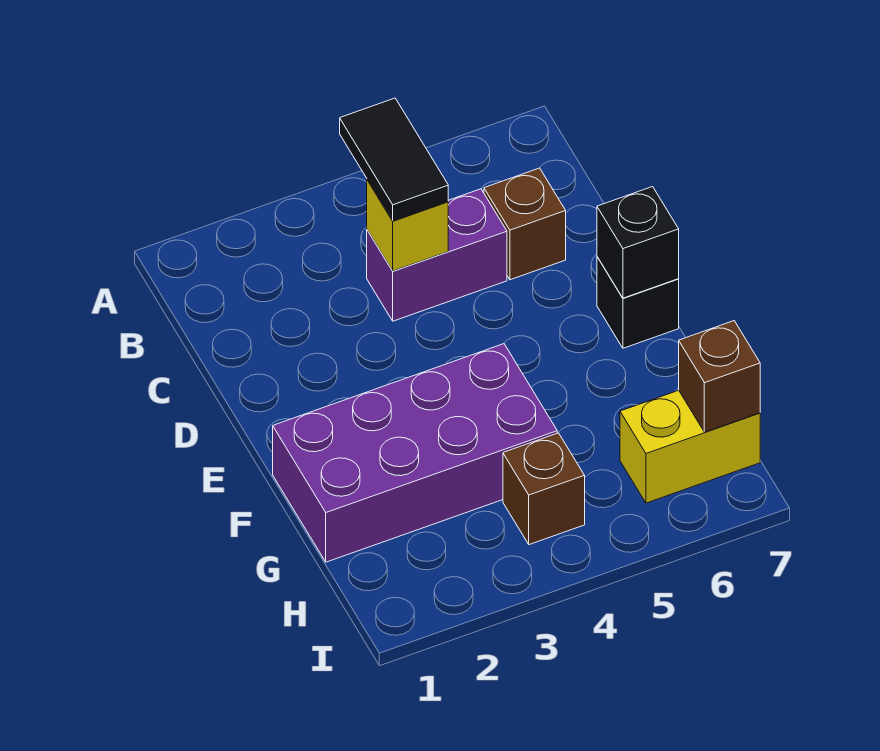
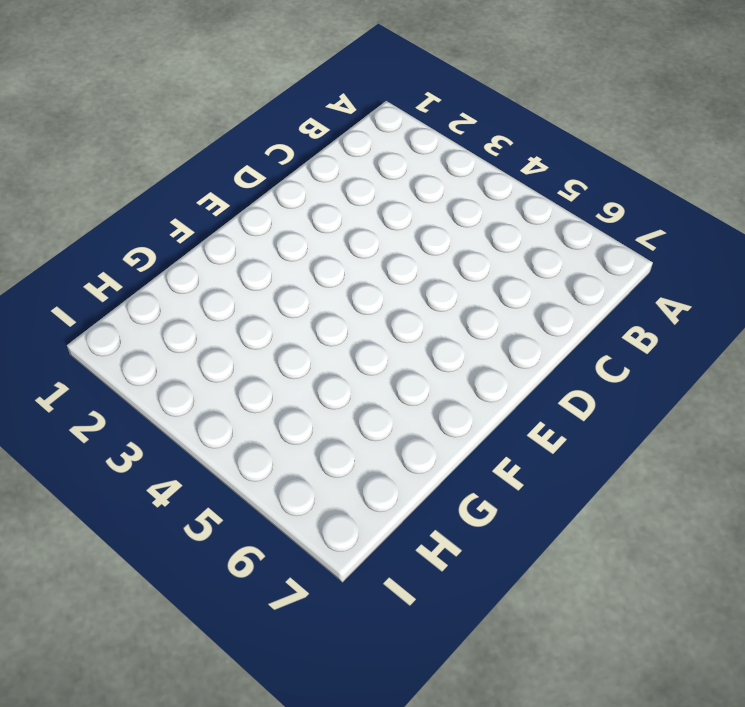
none -> purple brick C4:C5 level 1
none -> brown brick C6 level 1

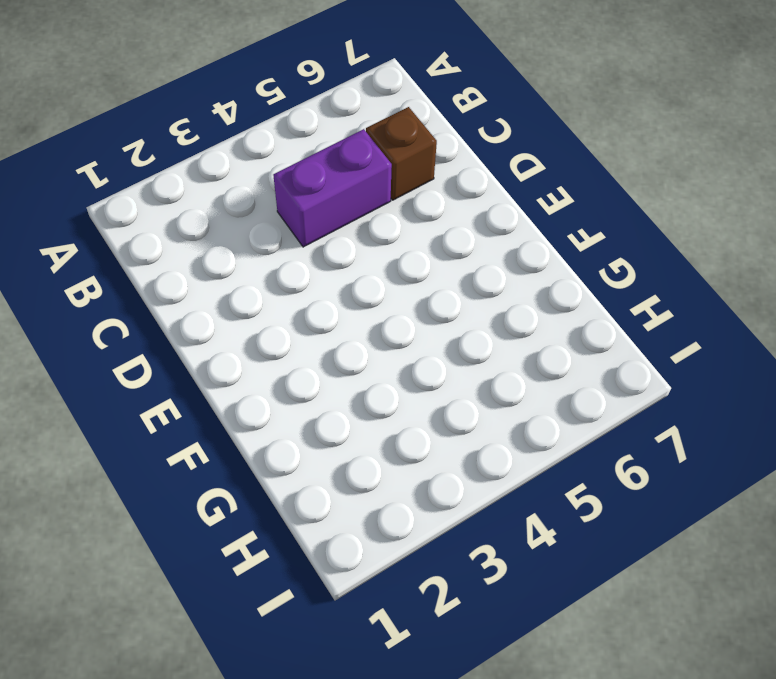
none -> black brick E7 level 1
none -> purple brick F1:G4 level 1

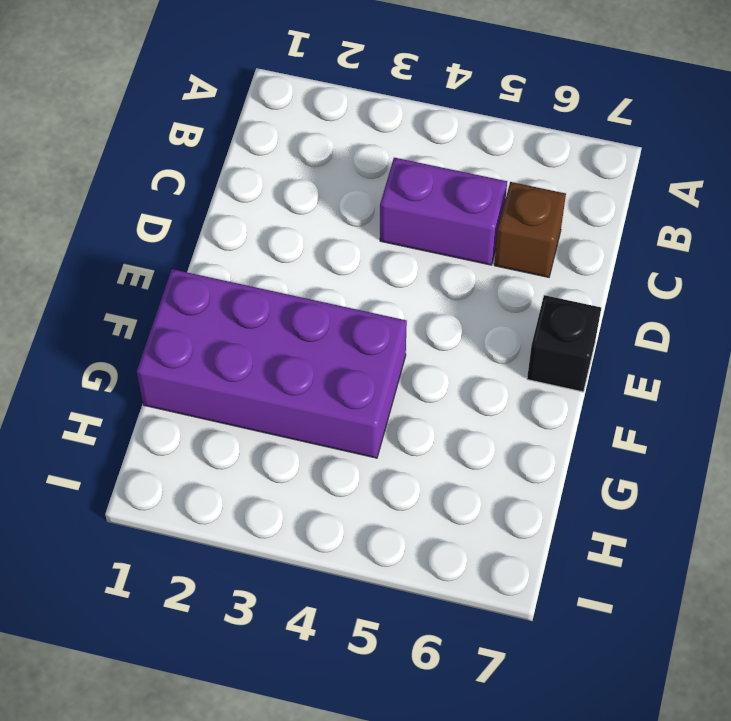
none -> brown brick H4 level 1
none -> yellow brick H6:H7 level 1

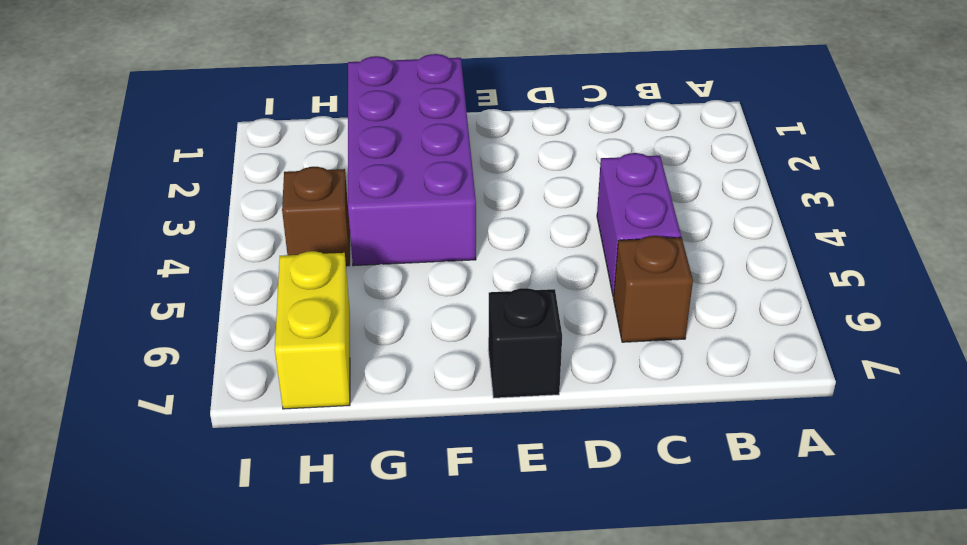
none -> yellow brick C4 level 2
none -> black brick E7 level 2

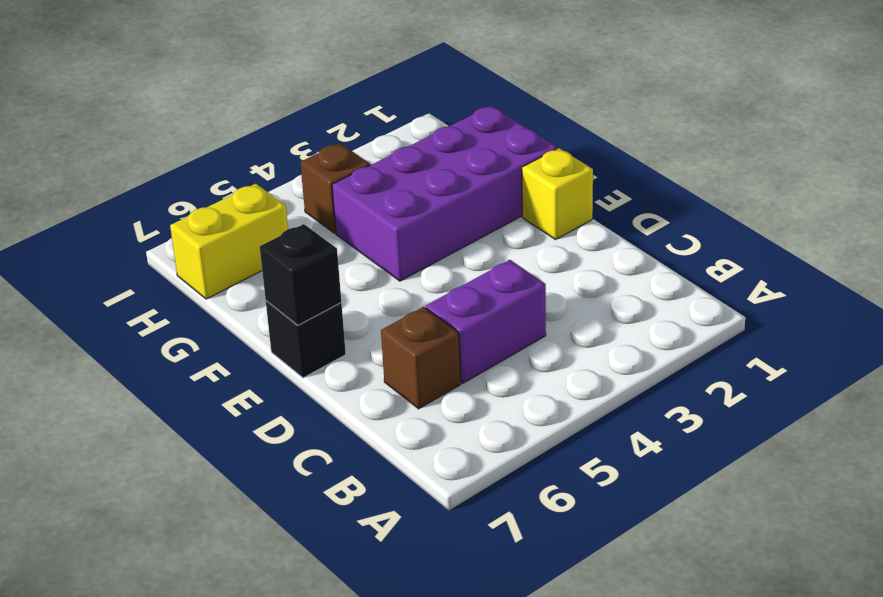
yellow brick E1 level 1 -> yellow brick C4 level 2
none -> brown brick H7 level 2
none -> black tile B4:C4 level 3

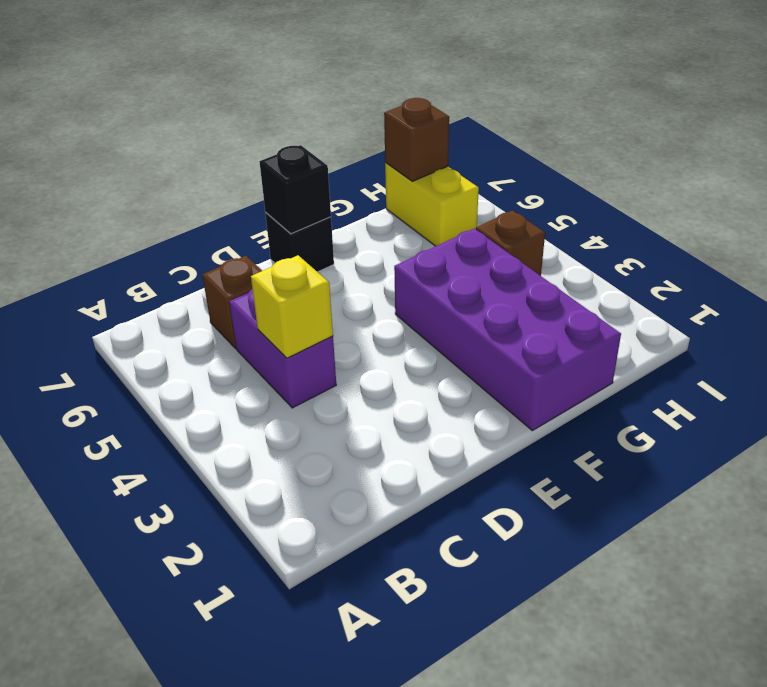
none -> black tile B4:C4 level 3

